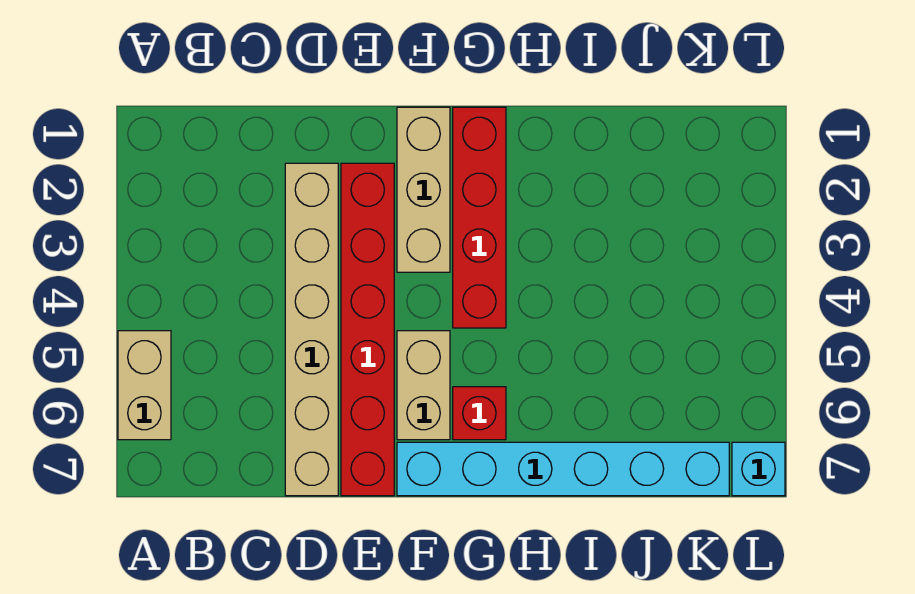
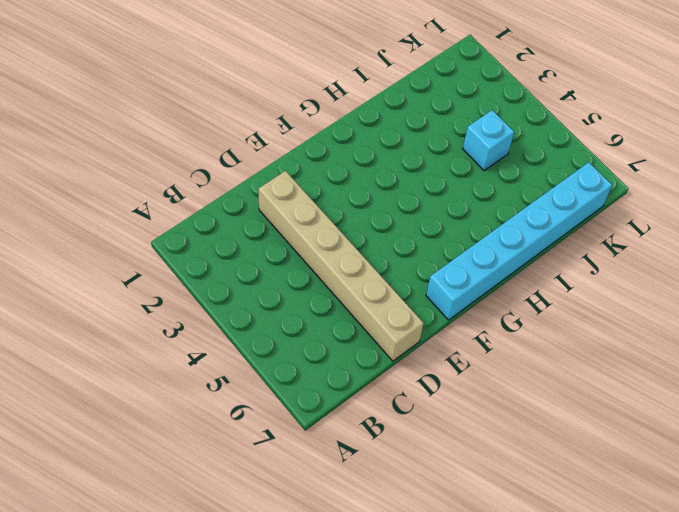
cyan brick J4 level 1 -> cyan brick L7 level 1
none -> tan brick A5:A6 level 1
none -> red brick E2:E7 level 1

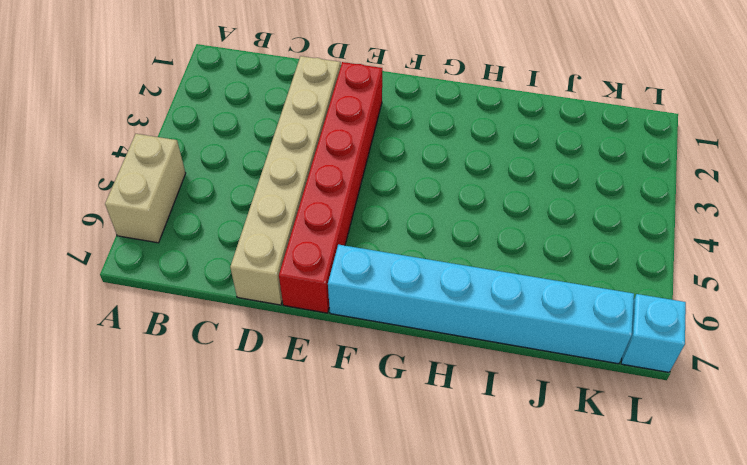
none -> tan brick F1:F3 level 1
none -> tan brick F5:F6 level 1

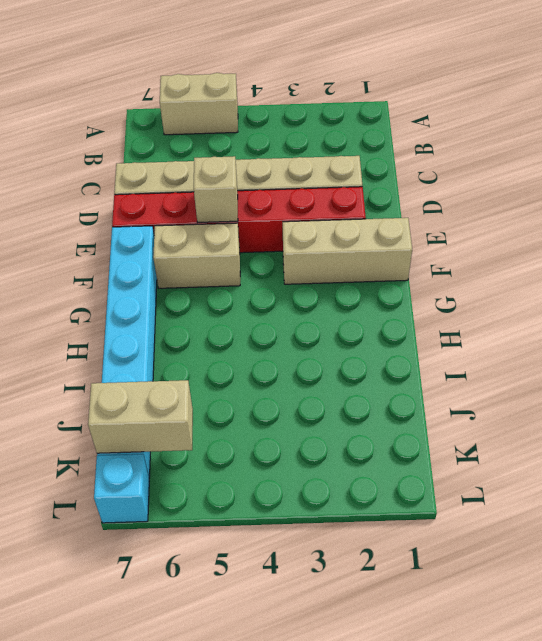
tan brick E5 level 2 -> none
tan brick K6:K7 level 2 -> none
none -> red brick G1:G4 level 1
none -> red brick G6 level 1

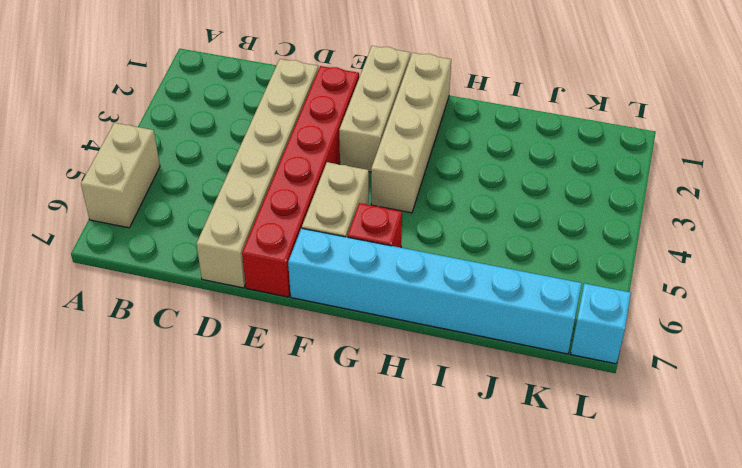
tan brick G1:G4 level 1 -> red brick G1:G4 level 1

